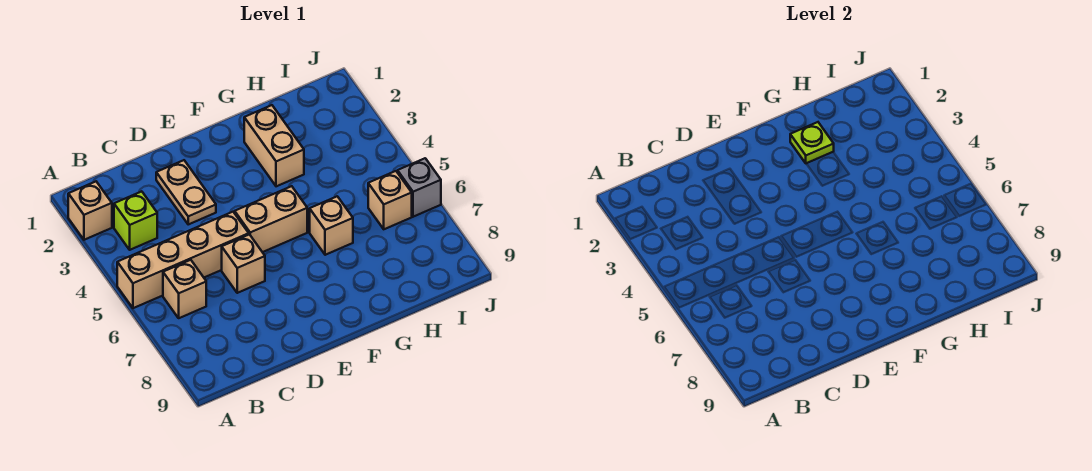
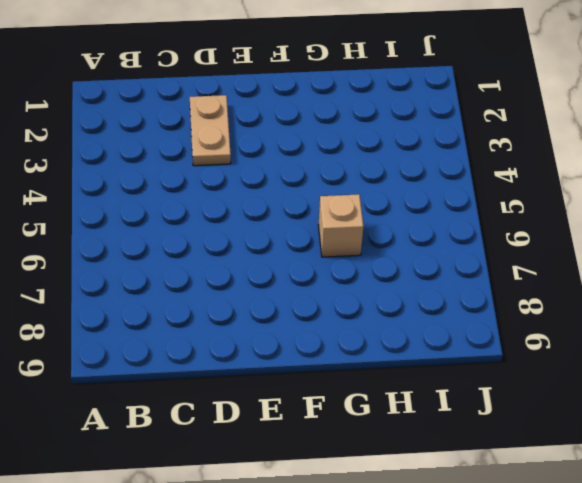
none -> tan brick A2 level 1
none -> tan brick A5:D5 level 1
none -> lime brick B3 level 1

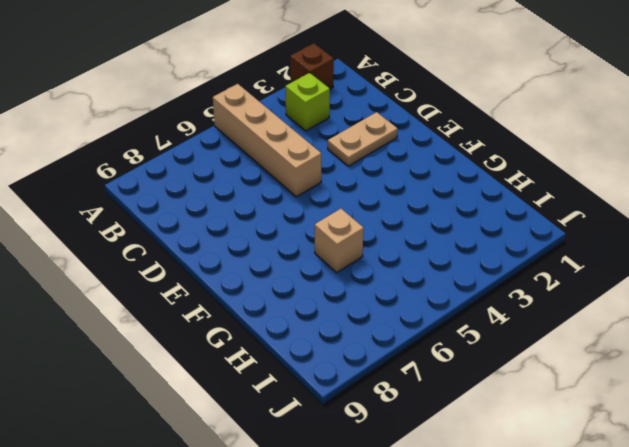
brown brick A2 level 1 -> tan brick A2 level 1
none -> tan brick B6 level 1
none -> tan brick D6 level 1
none -> tan brick E5:F5 level 1

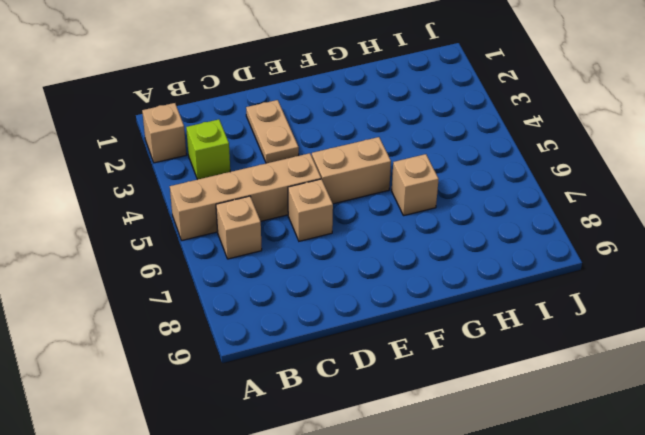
none -> tan brick G2:G3 level 1
none -> tan brick I6 level 1
none -> grey brick J6 level 1

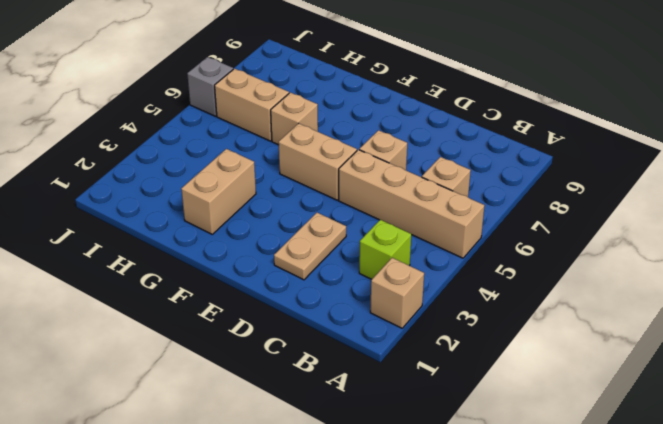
tan brick H6:I6 level 1 -> tan brick I6 level 1
none -> lime plate G2 level 2

